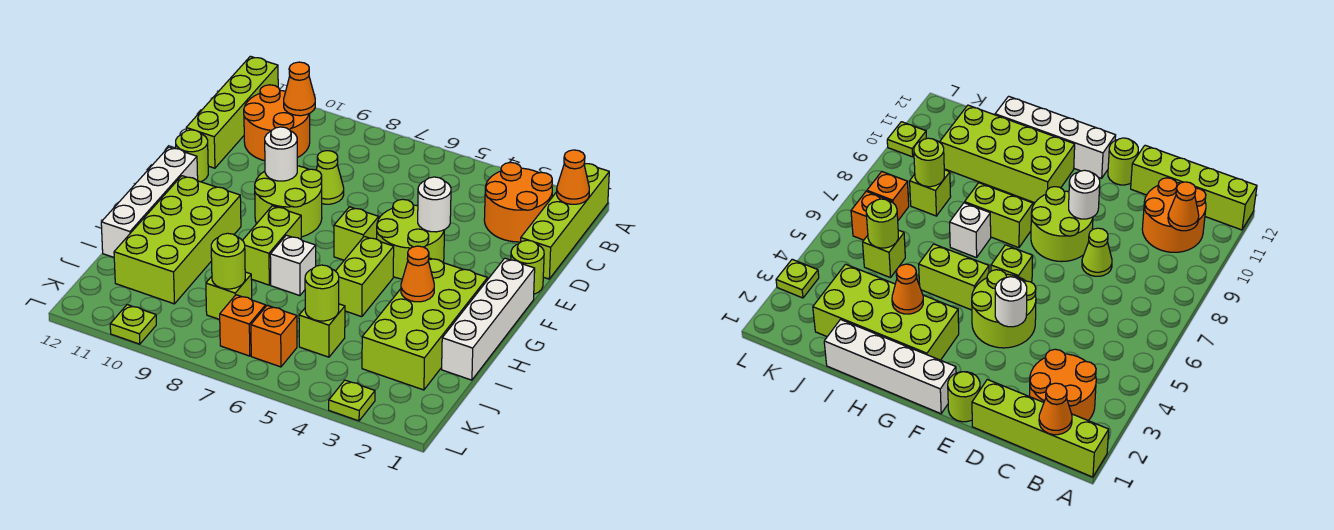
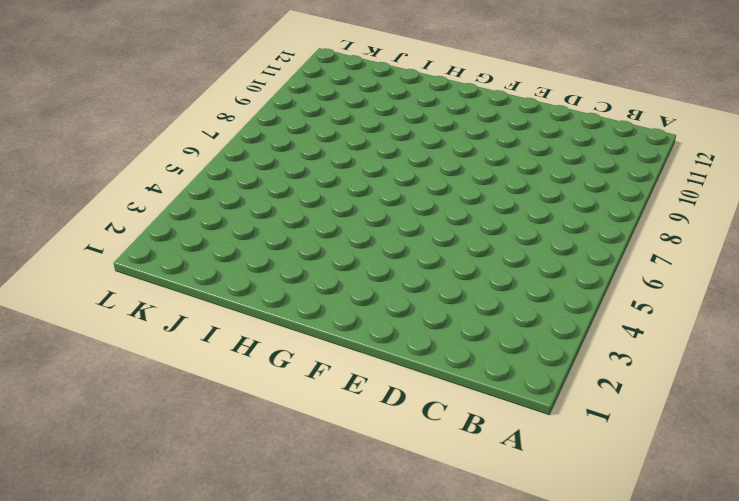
none -> lime brick A1:D1 level 1
none -> lime brick A12:D12 level 1
none -> orange round brick B2:C3 level 1
none -> orange round brick B10:C11 level 1

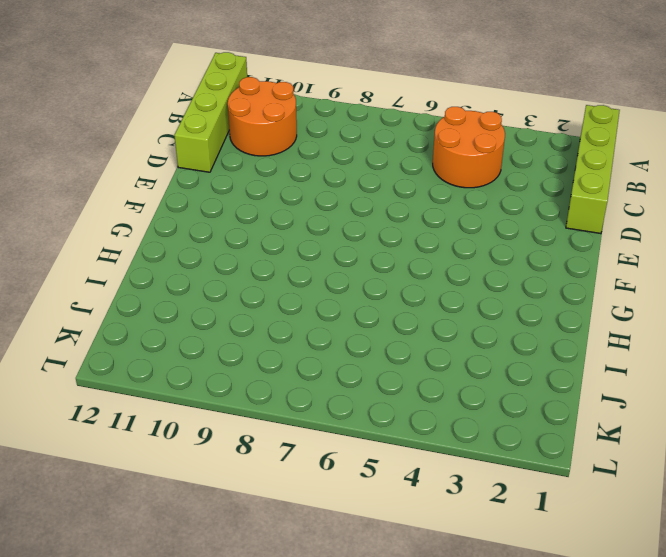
orange round brick B4:C5 level 1 -> orange round brick B2:C3 level 1
none -> lime cone D8 level 1
none -> lime round brick E1 level 1
none -> lime round brick E4:F5 level 1
none -> lime round brick E8:F9 level 1

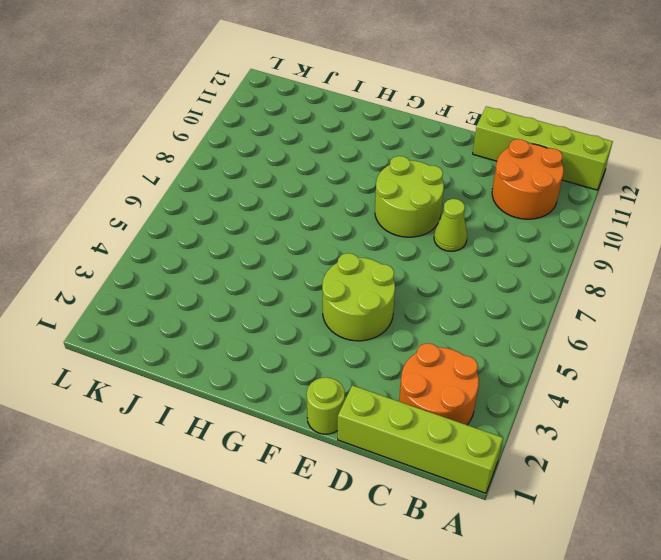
none -> lime round brick E12 level 1
none -> white brick F1:I1 level 1
none -> lime brick F6 level 1
none -> white brick F12:I12 level 1

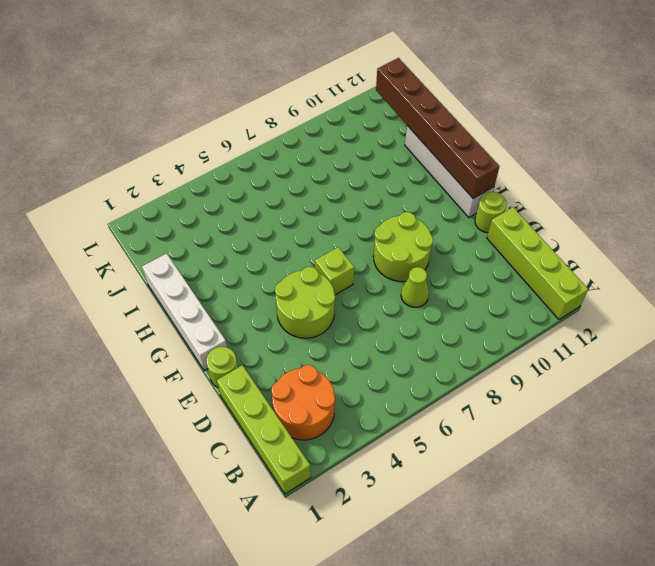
brown brick F12:K12 level 2 -> none
none -> orange round brick B10:C11 level 1
none -> lime brick G2:J3 level 1
none -> lime brick G5:H5 level 1
none -> lime brick G8:H8 level 1

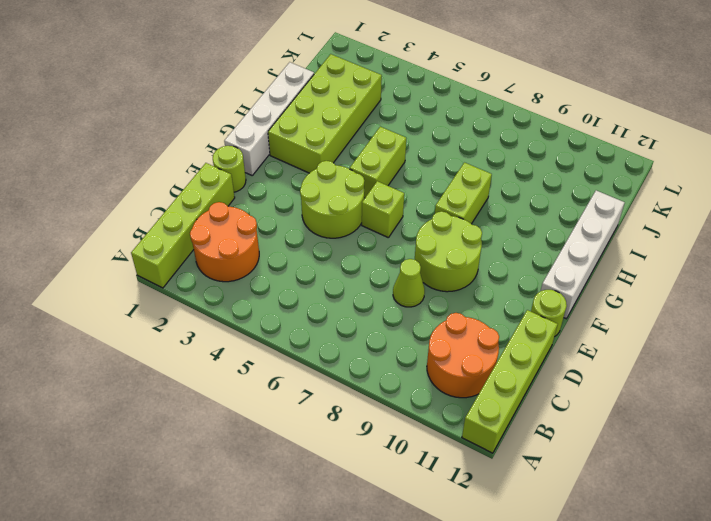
none -> lime brick G10:J11 level 1
none -> white brick H7 level 1
none -> lime brick J5 level 1
none -> lime brick J8 level 1

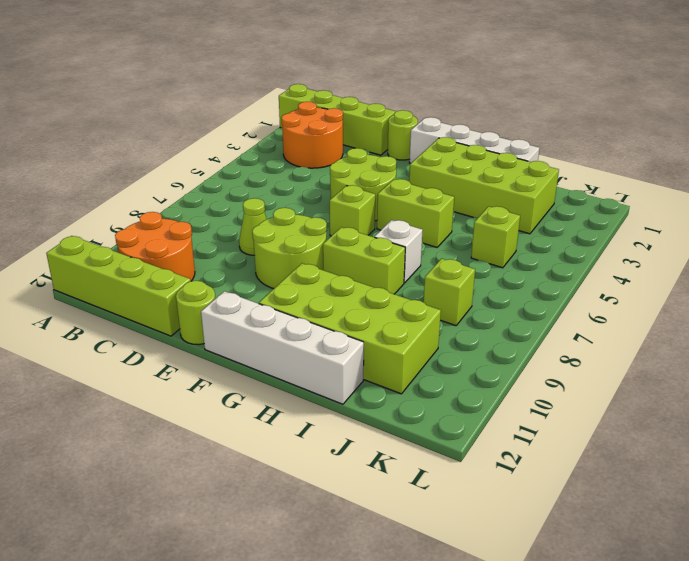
none -> orange brick K6 level 1
none -> orange brick K7 level 1
none -> lime plate L3 level 1
none -> lime plate L10 level 1

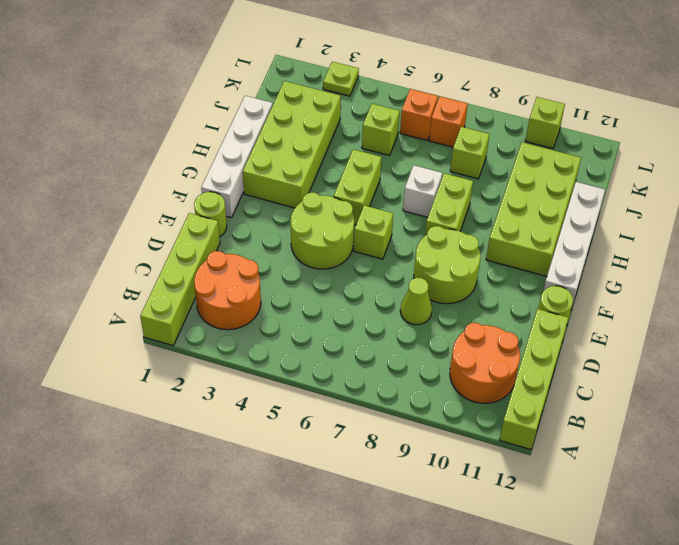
lime brick L10 level 1 -> lime plate L10 level 1
none -> orange cone B1 level 2
none -> orange cone B10 level 2
none -> white round brick E4 level 2
none -> white round brick E9 level 2

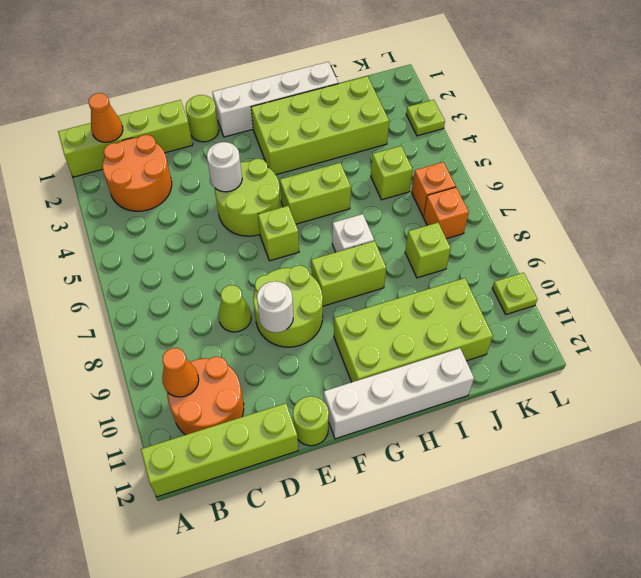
none -> orange cone H3 level 2
none -> lime round brick J5 level 2
none -> lime round brick J8 level 2

